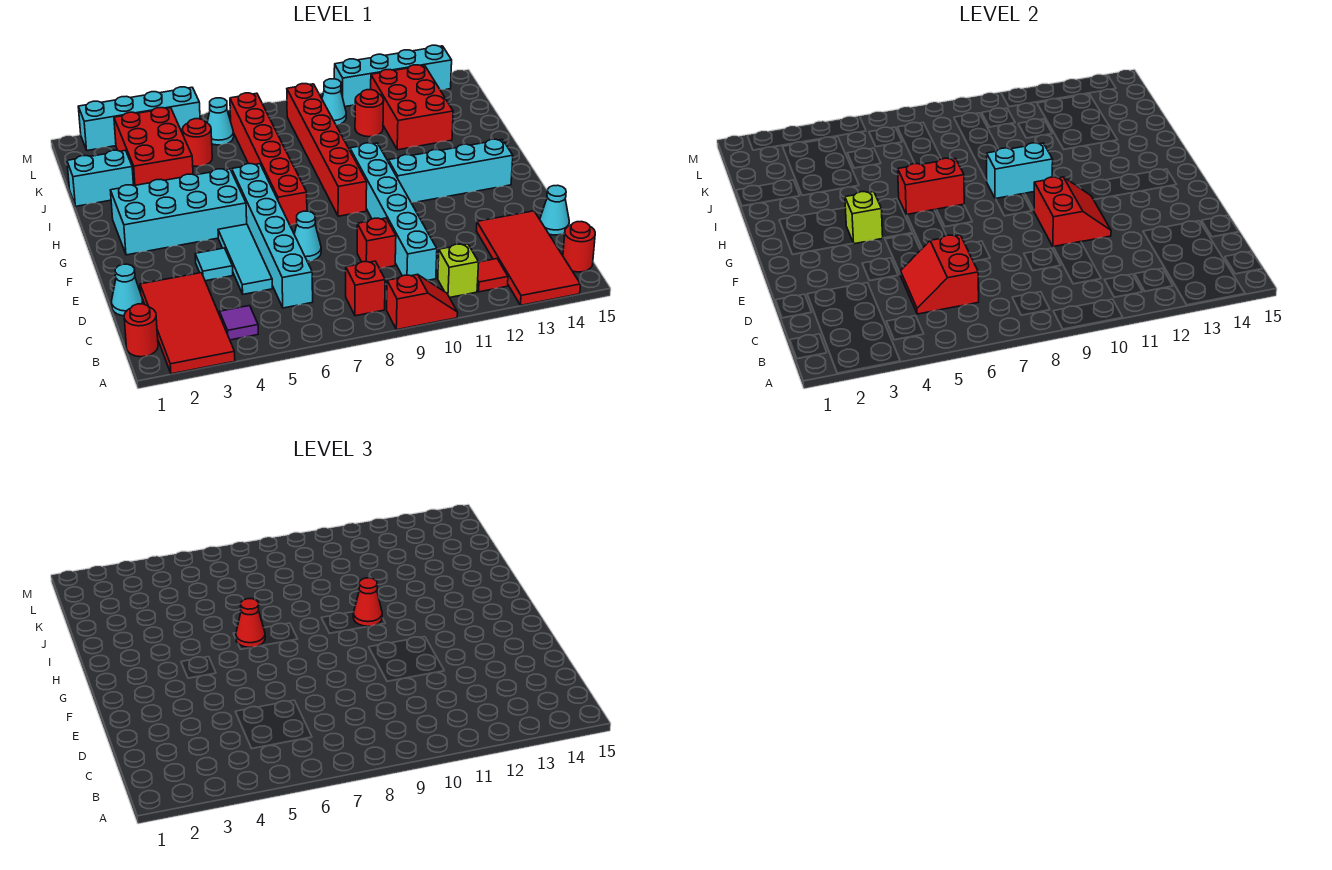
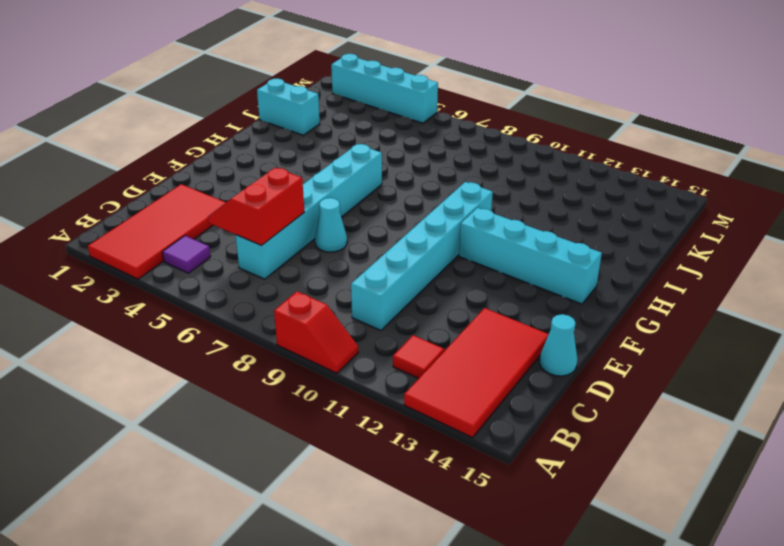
none -> red round brick B1 level 1
none -> red brick B8 level 1
none -> lime brick B11 level 1
none -> red round brick B15 level 1

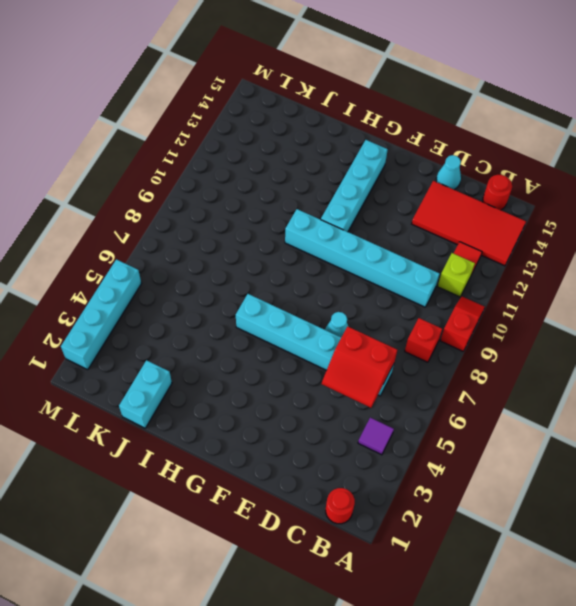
none -> red tile A2:D3 level 1
none -> cyan cone D1 level 1
none -> cyan tile D5:F5 level 1
none -> red brick D9 level 1

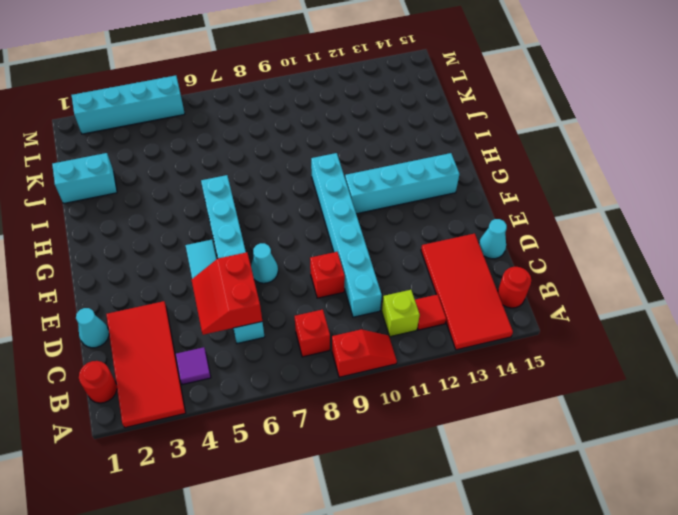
none -> cyan tile E4 level 1
none -> cyan brick G2:H5 level 1
none -> red brick G7:L7 level 1
none -> red brick G9:L9 level 1

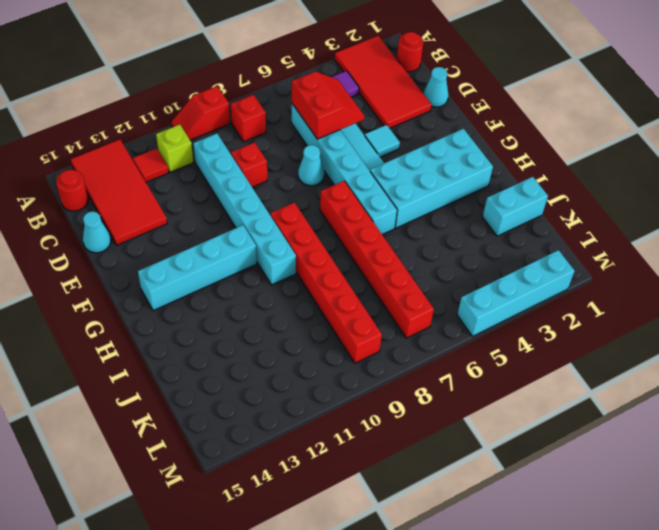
none -> red brick J3:L4 level 1
none -> red brick J12:L13 level 1
none -> red round brick K5 level 1
none -> red round brick K11 level 1

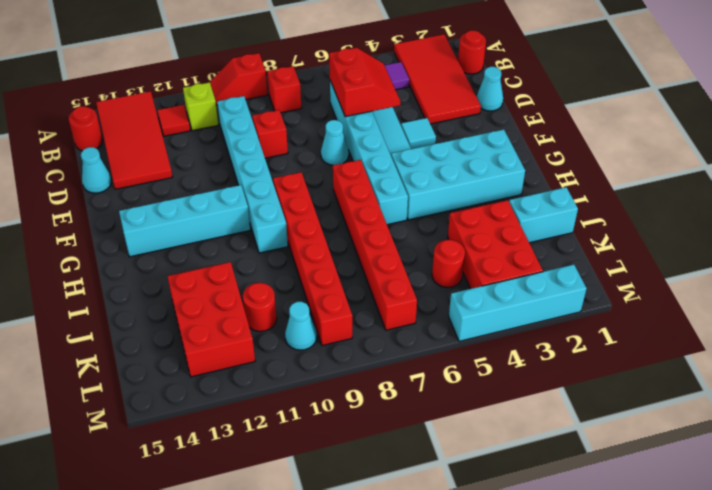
none -> cyan cone L6 level 1
none -> cyan brick M11:M14 level 1
none -> red slope E10:F11 level 2 top 10
none -> lime brick G4 level 2

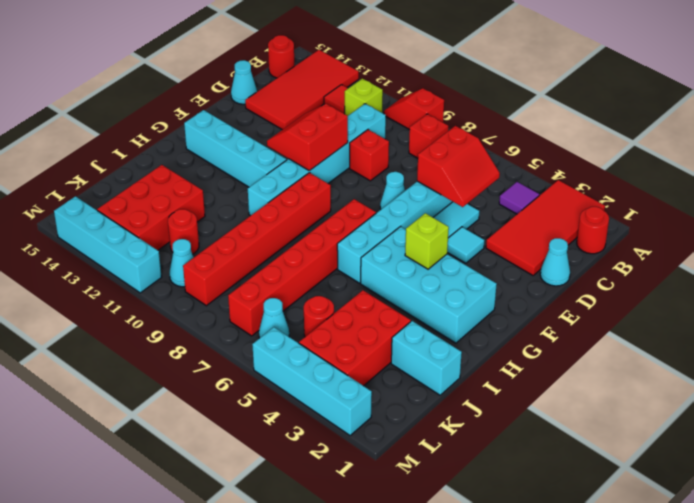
none -> red brick H6:H7 level 2
none -> cyan brick H9:H10 level 2
none -> red cone H6 level 3
none -> red cone H10 level 3

